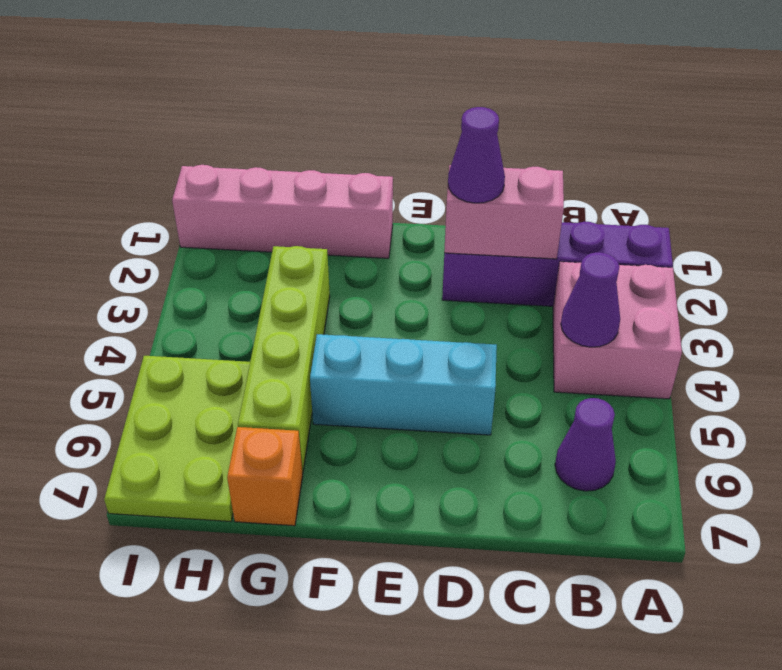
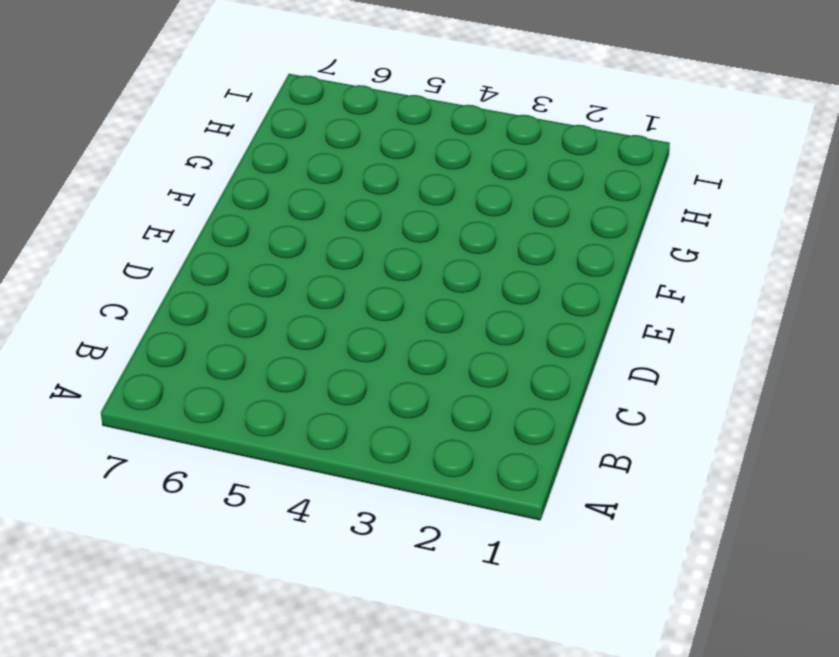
none -> purple brick A2:D2 level 1
none -> pink brick A3:B4 level 1

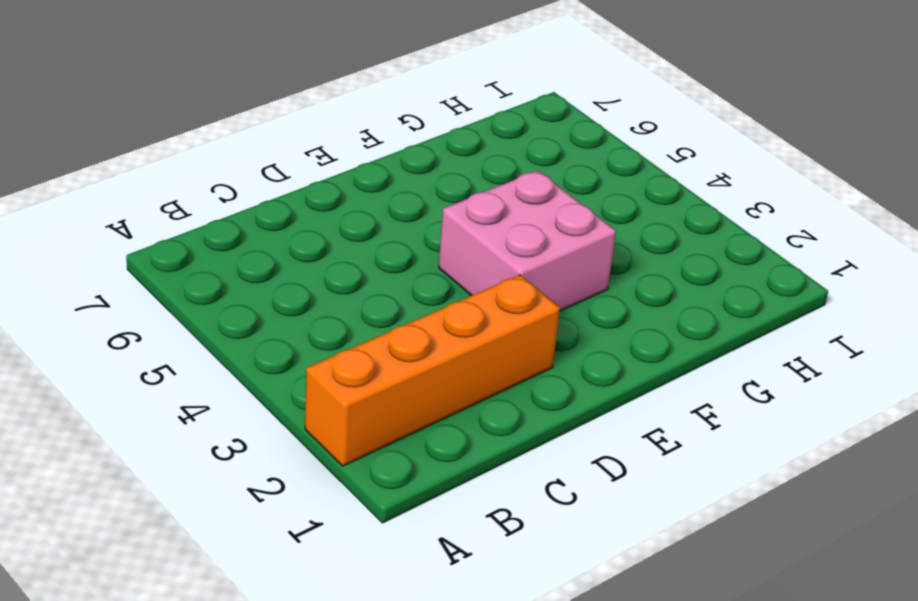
orange brick A2:D2 level 1 -> purple brick A2:D2 level 1
pink brick E3:F4 level 1 -> pink brick A3:B4 level 1
none -> purple cone B6 level 1
none -> cyan brick D5:F5 level 1

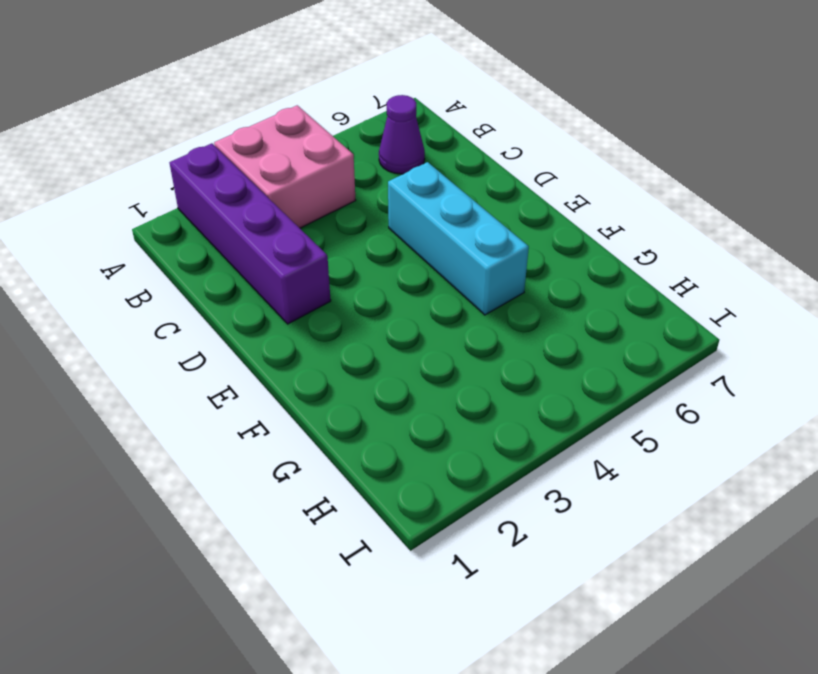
none -> pink brick F1:I1 level 1
none -> lime brick G3:G6 level 1

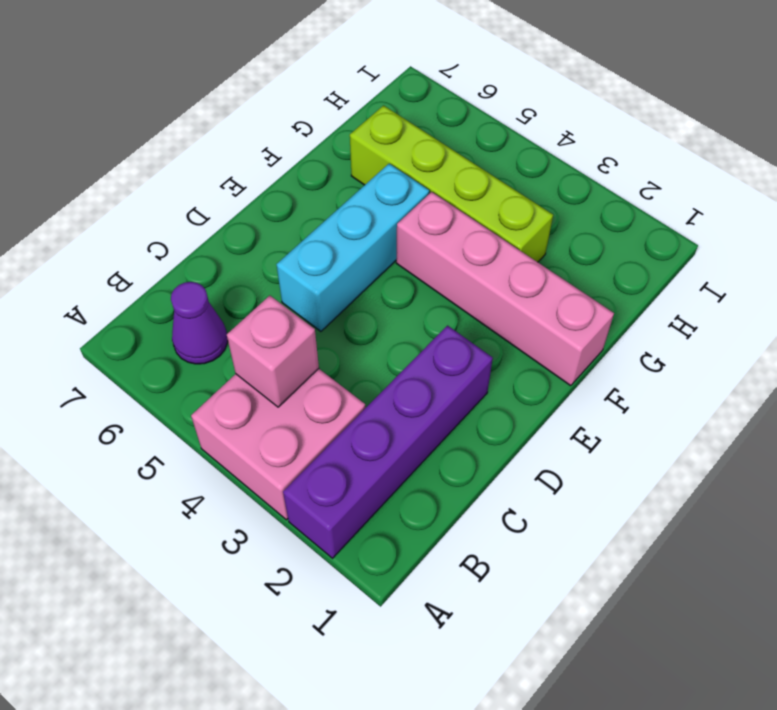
pink brick B4 level 2 -> purple cone B4 level 2
pink brick F1:F4 level 1 -> pink brick F1:I1 level 1
none -> orange brick G7 level 1
none -> lime plate H5:I7 level 1

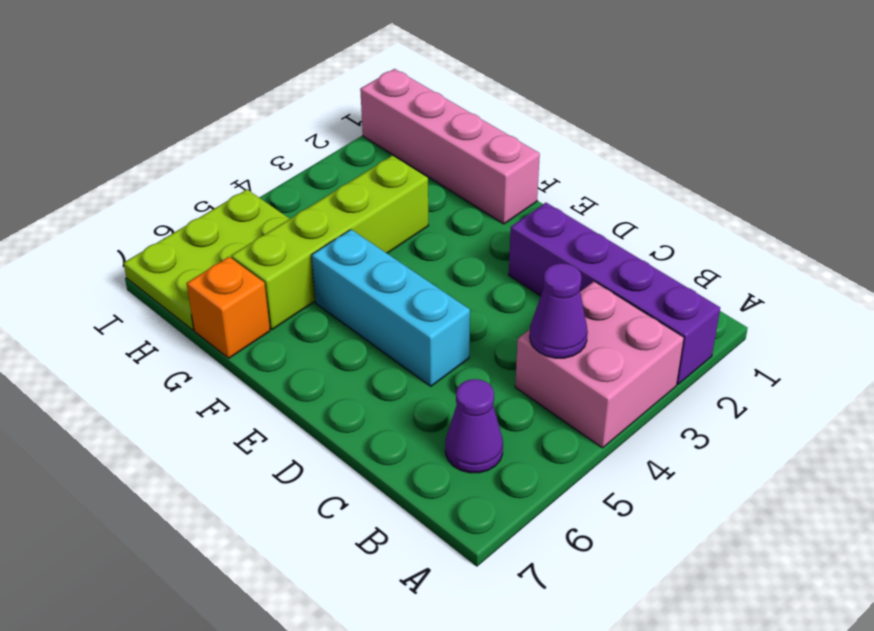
none -> pink brick C2:D2 level 2
none -> purple cone D2 level 3

